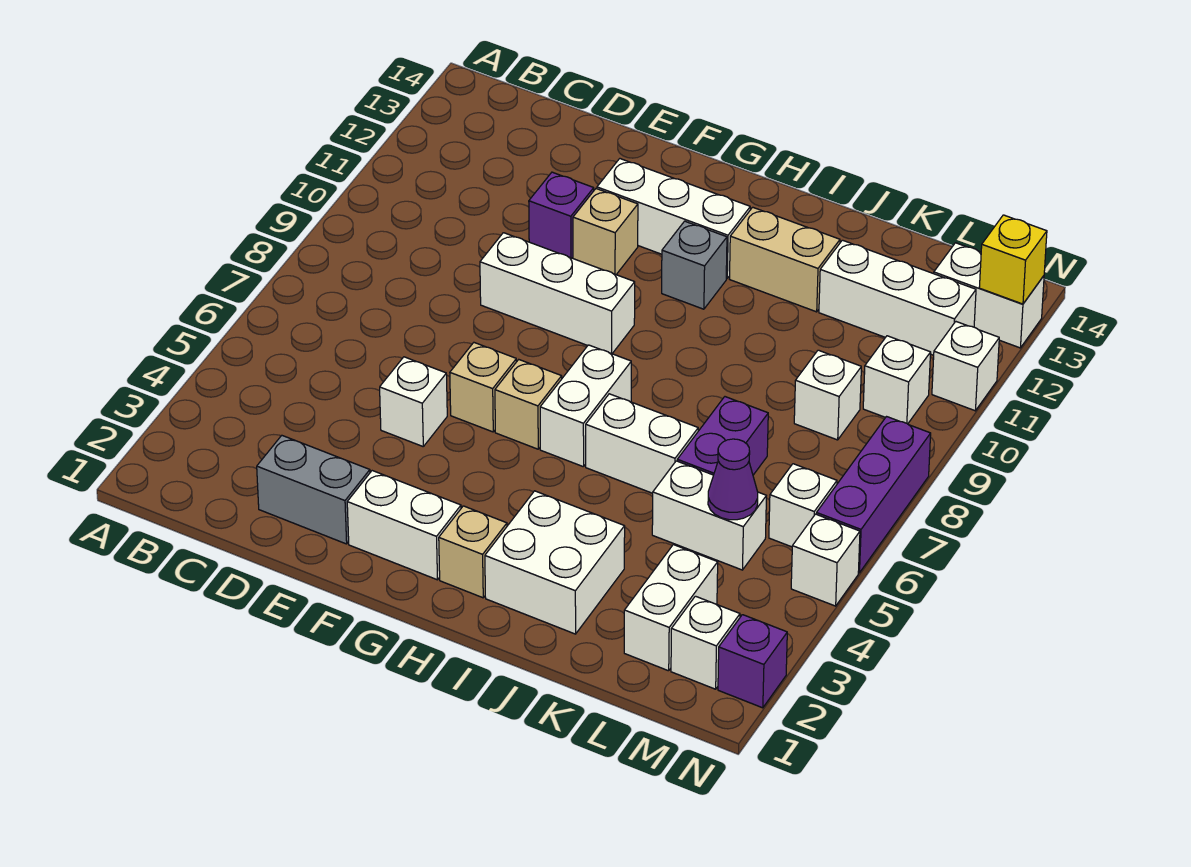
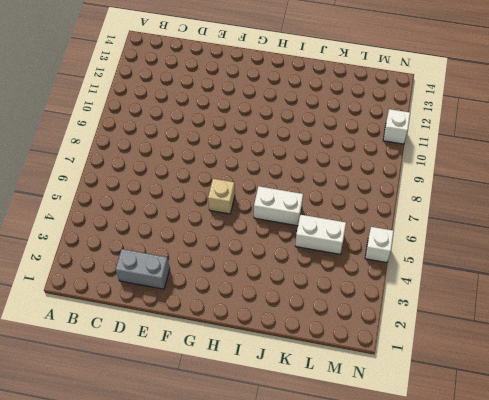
none -> white brick E5 level 1
none -> white brick E9:G9 level 1
none -> purple brick E11 level 1
none -> white brick F2:G2 level 1

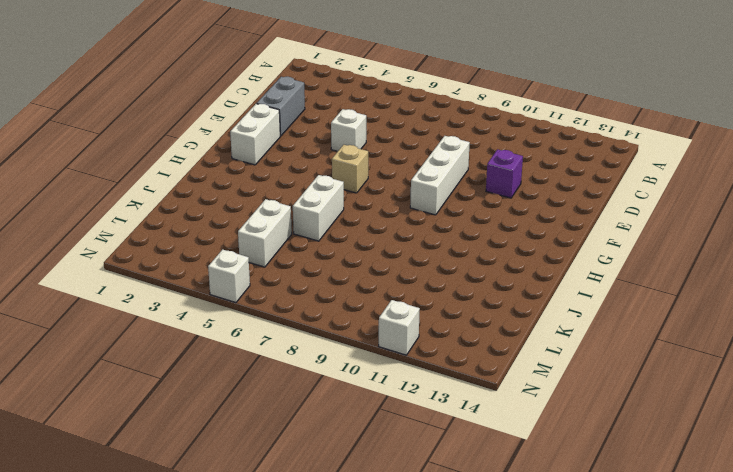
none -> tan brick F6 level 1
none -> tan brick F11 level 1
none -> white brick F12:H12 level 1
none -> tan brick H2 level 1

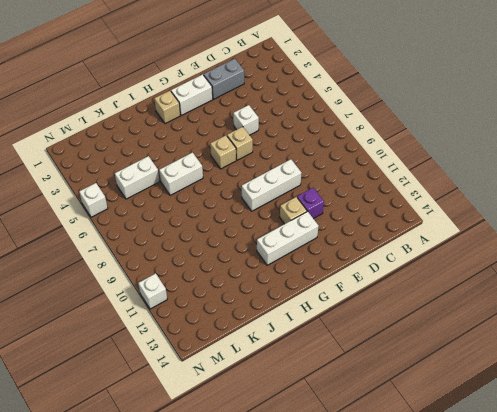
none -> white brick H6:H7 level 1
none -> grey brick H11 level 1
none -> white brick I2:J3 level 1
none -> tan brick I12:J12 level 1

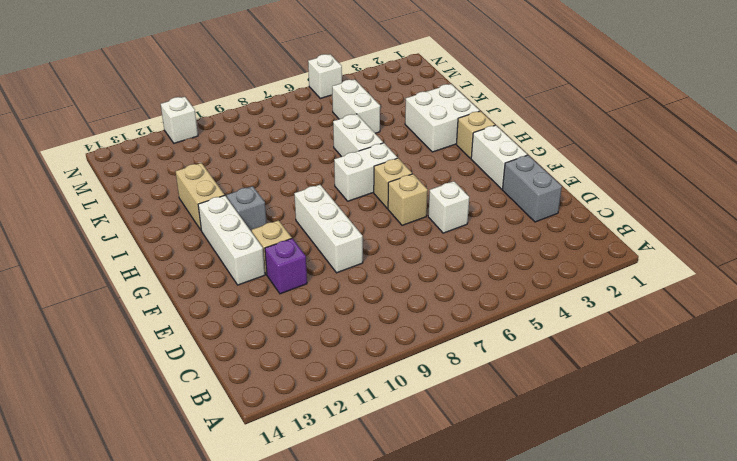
none -> purple brick K6:K7 level 1
none -> white brick K12:M12 level 1
none -> white brick L2:L3 level 1
none -> white brick L9 level 1

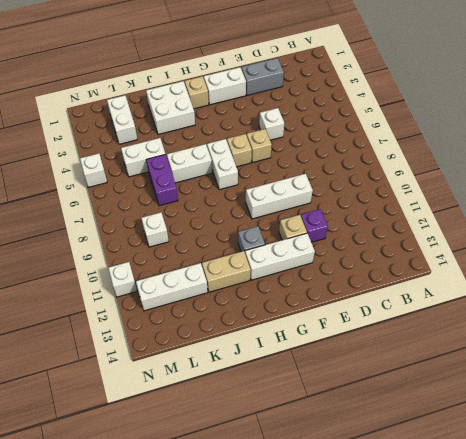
none -> white brick M2 level 1
none -> white brick M6 level 1
none -> white brick M10 level 1
none -> white brick M13:N13 level 1

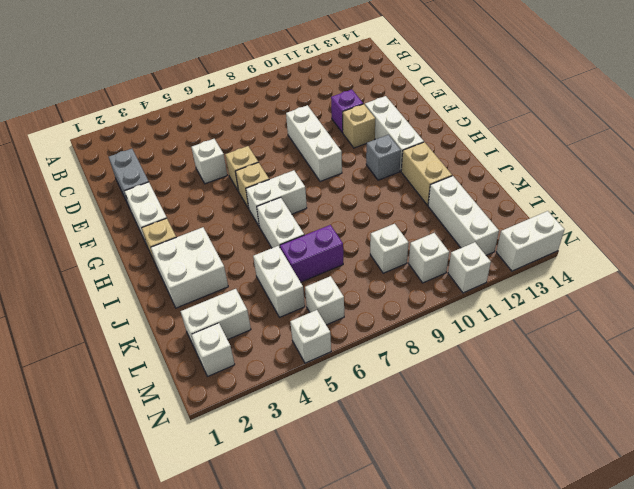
white brick N13:N14 level 1 -> white brick M13:N13 level 1
none -> purple brick N2 level 1
none -> purple brick N6:N8 level 1
none -> purple cone L5 level 2
none -> yellow brick N13 level 2

